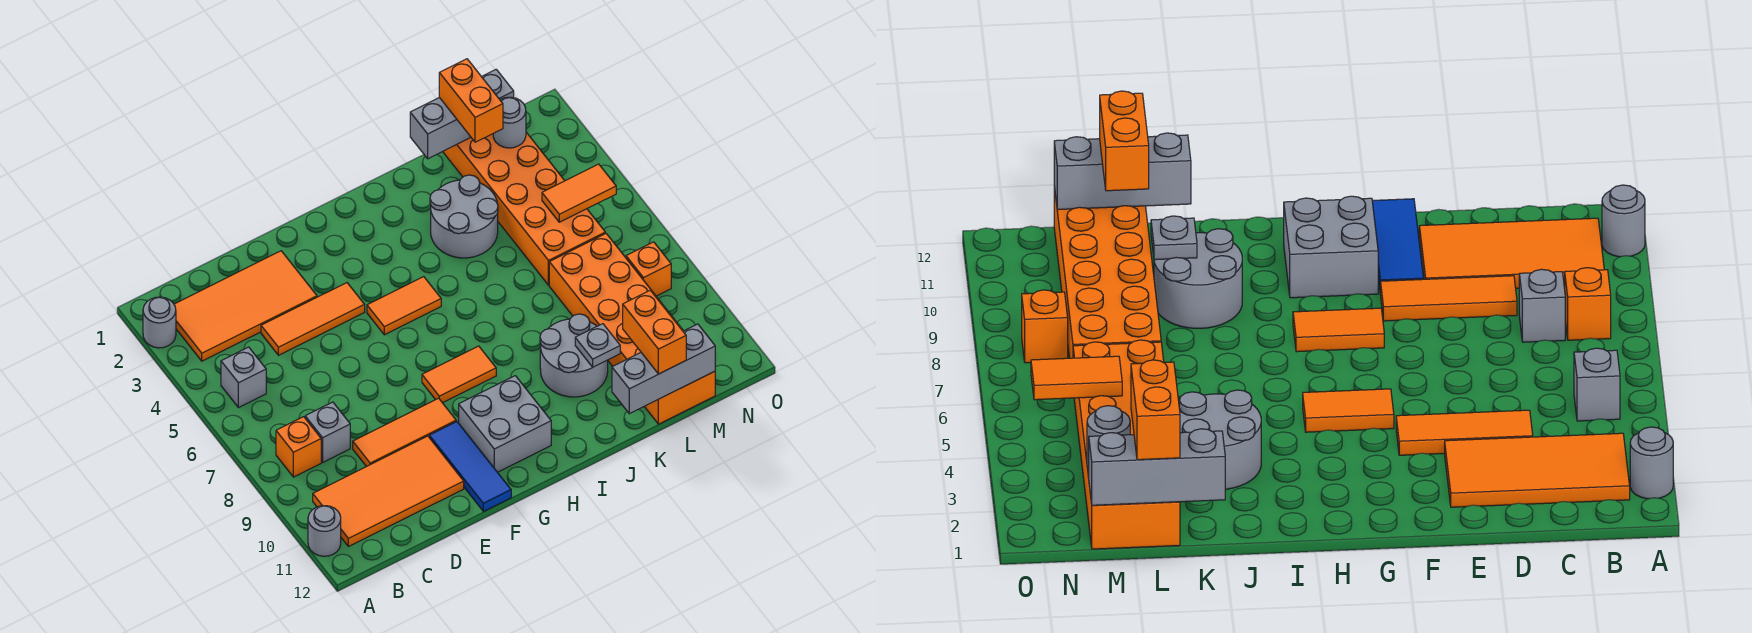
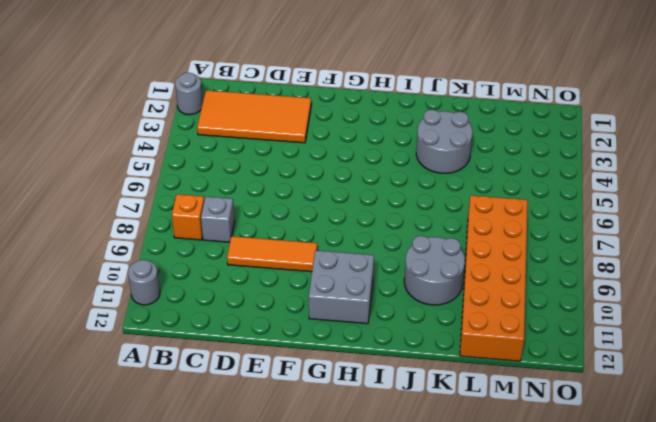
none -> grey brick B5 level 1
none -> orange tile B10:E11 level 1
none -> orange tile D4:F4 level 1

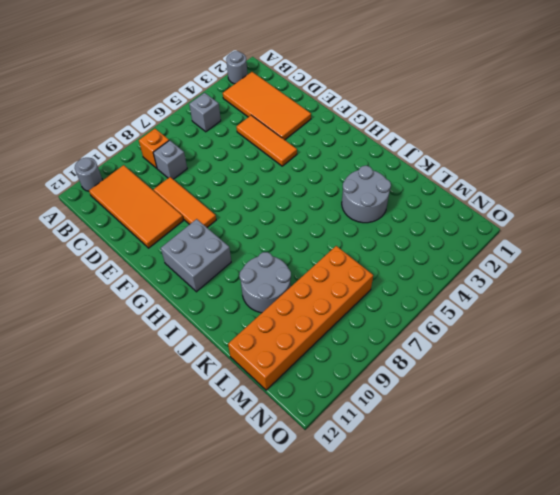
none -> blue tile F10:F12 level 1
none -> orange tile G5:H5 level 1
none -> orange tile G8:H8 level 1

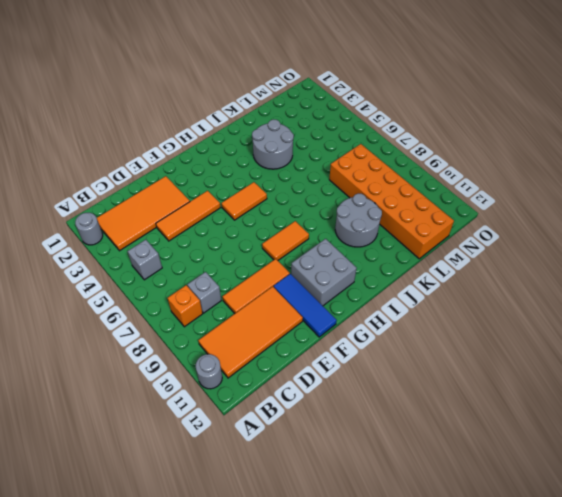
none -> orange brick L1:M6 level 1
none -> orange brick N8 level 1
none -> grey brick K1:M1 level 2

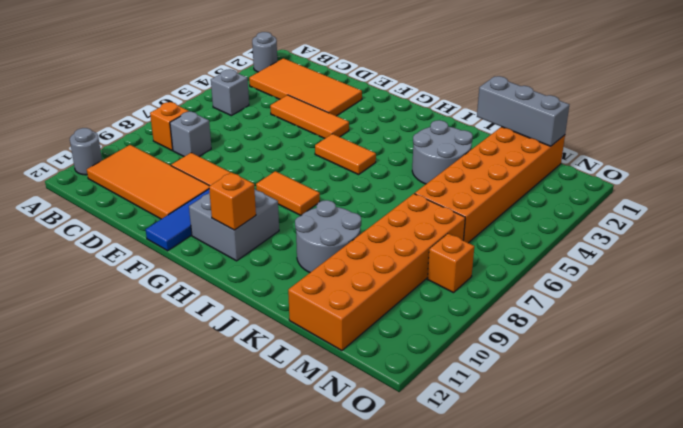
orange brick H11 level 2 -> none
none -> grey plate K10 level 2
none -> grey brick K12:M12 level 2
none -> grey round brick M2 level 2

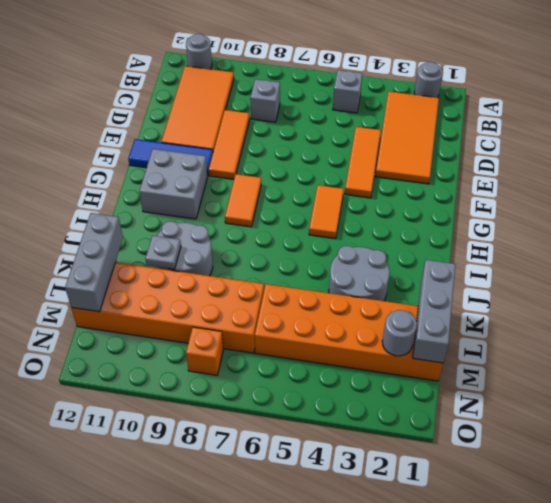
none -> orange brick B8 level 1
none -> orange tile M5:N5 level 2
none -> orange brick L1:L2 level 3

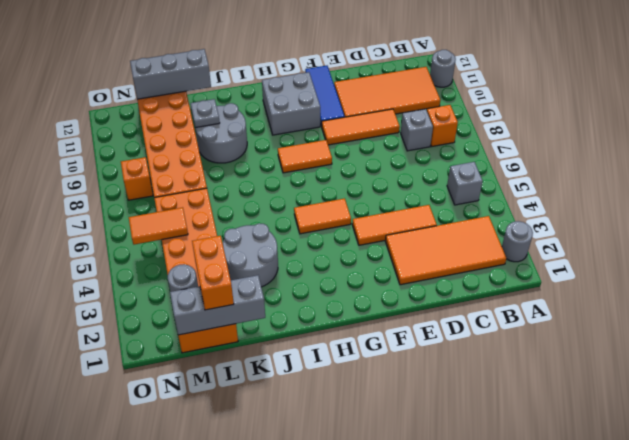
none -> orange brick L11:L12 level 3

